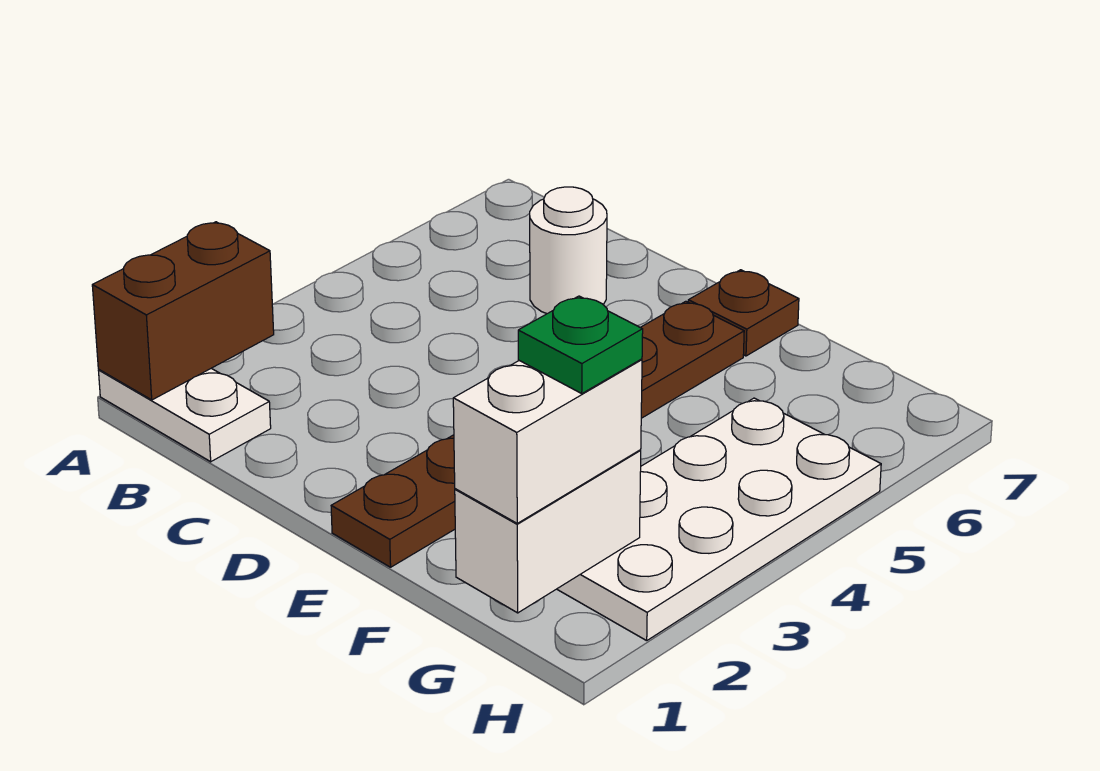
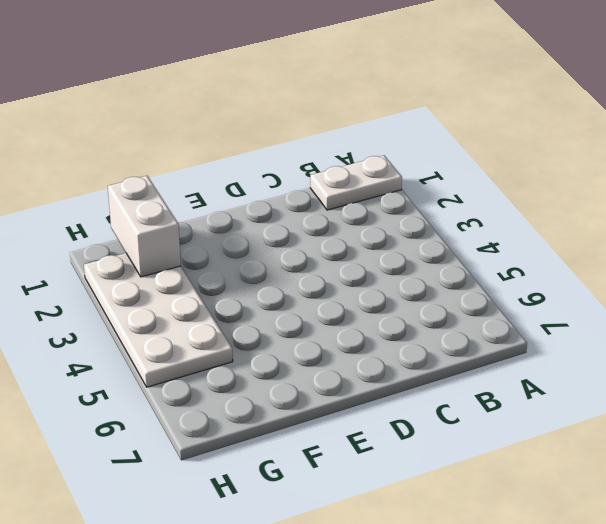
none -> white round brick C6 level 1
none -> brown plate E1:E6 level 1

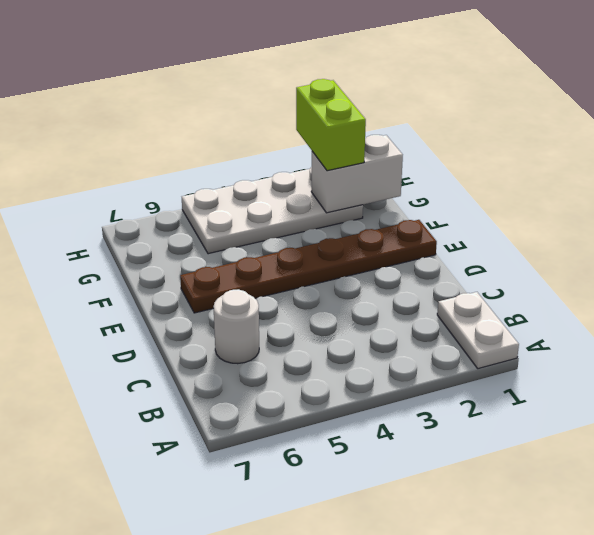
lime brick G2:H2 level 3 -> white brick G1:G2 level 3
none -> brown plate E7 level 1
none -> brown brick A1:A2 level 2

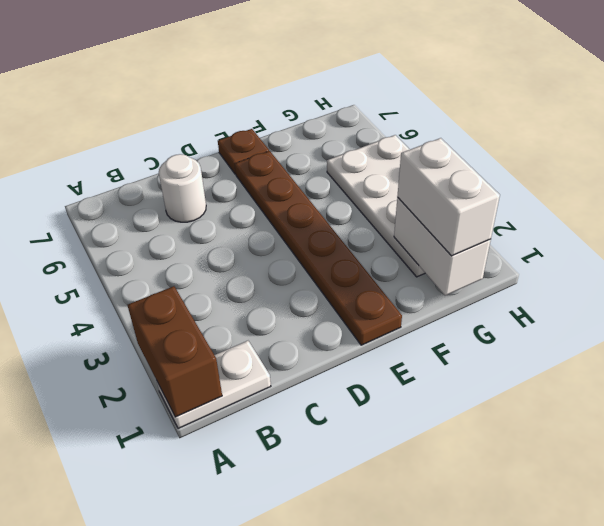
none -> green plate G2 level 4

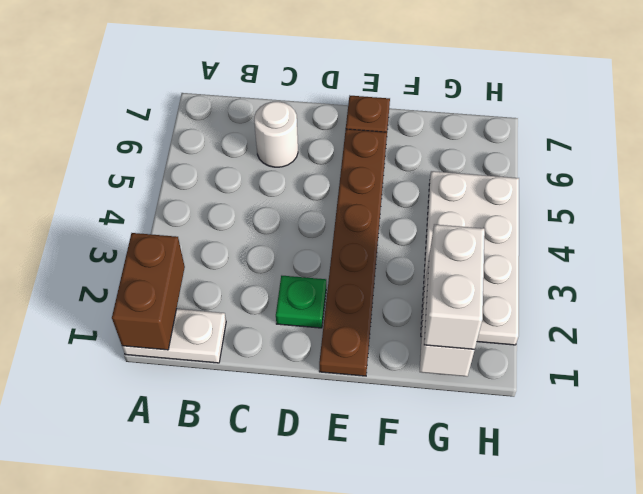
green plate D2 level 1 -> green plate G2 level 4

